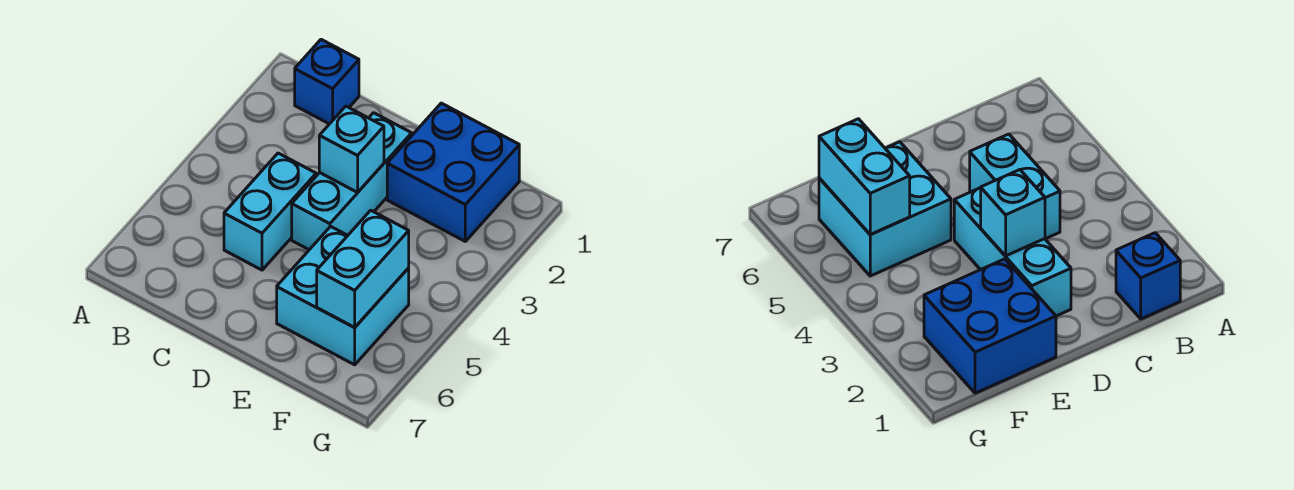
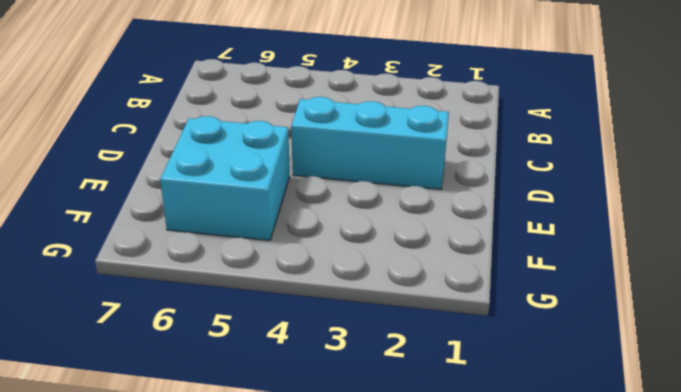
none -> blue brick B1 level 1
none -> cyan brick C4:C5 level 1

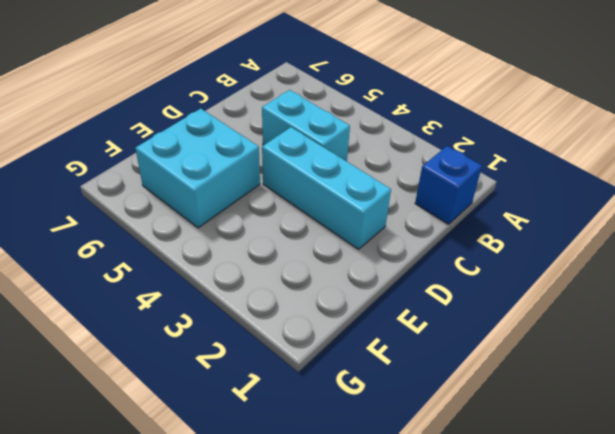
none -> blue brick E1:F2 level 1
none -> cyan brick D3 level 2

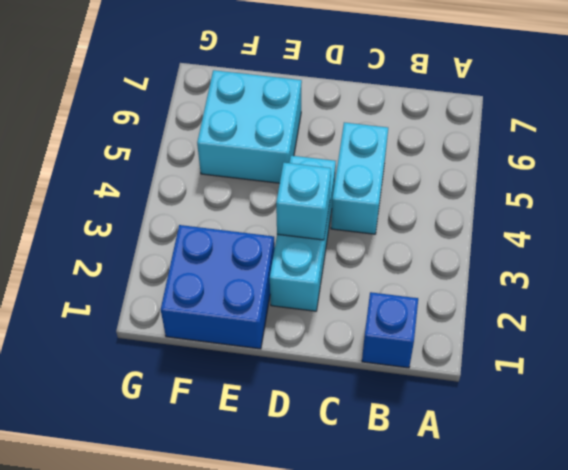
none -> cyan brick F5:F6 level 2

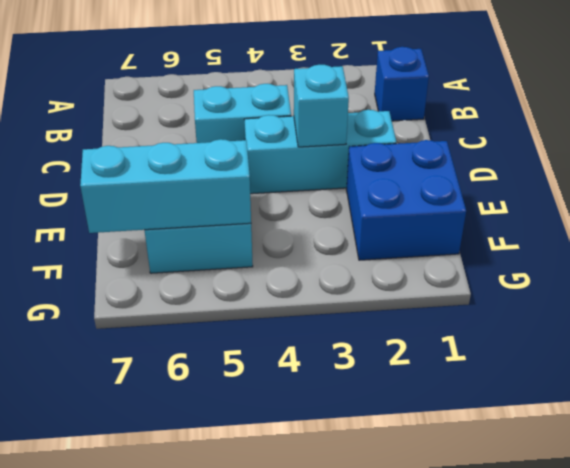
cyan brick F5:F7 level 2 -> cyan brick F5:F6 level 2

